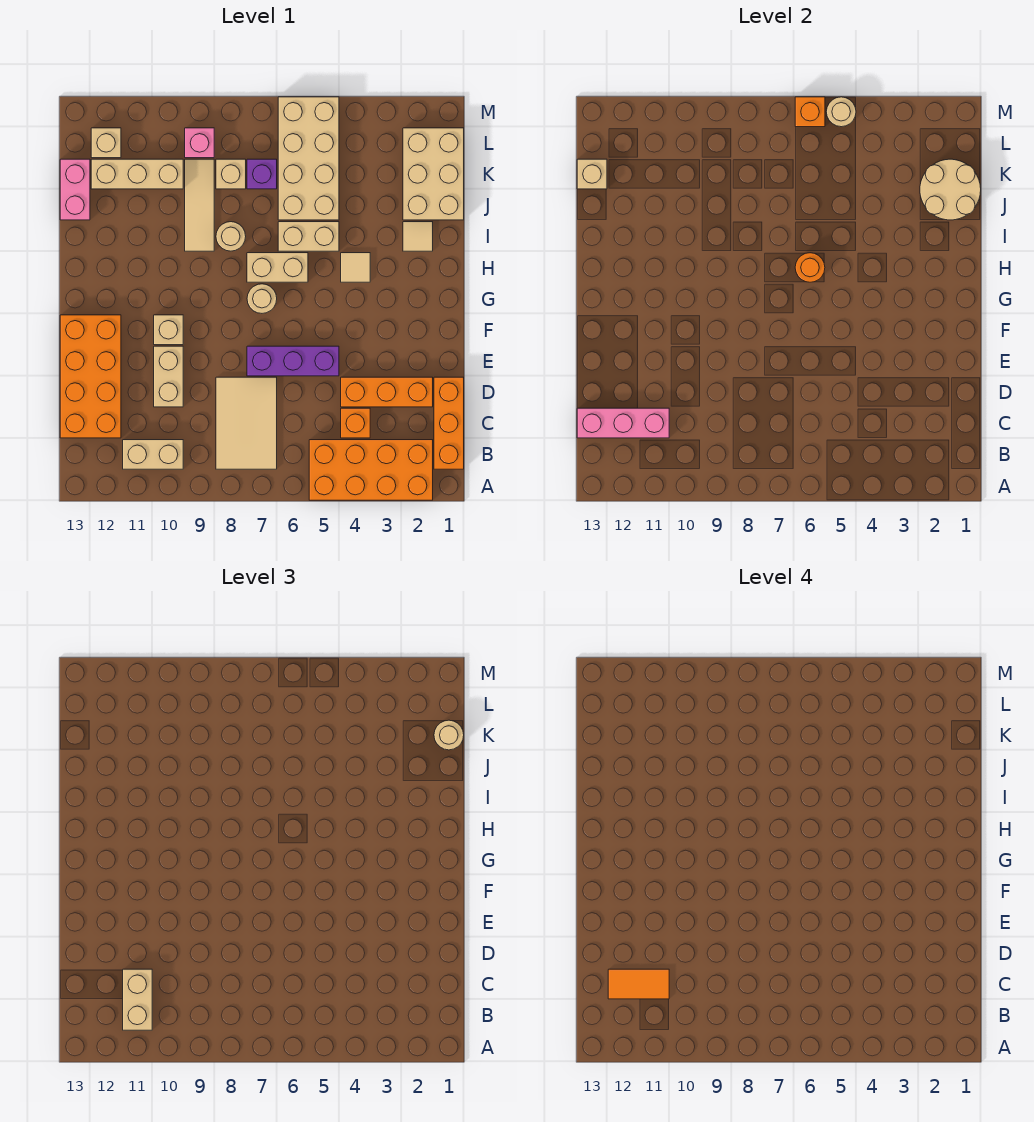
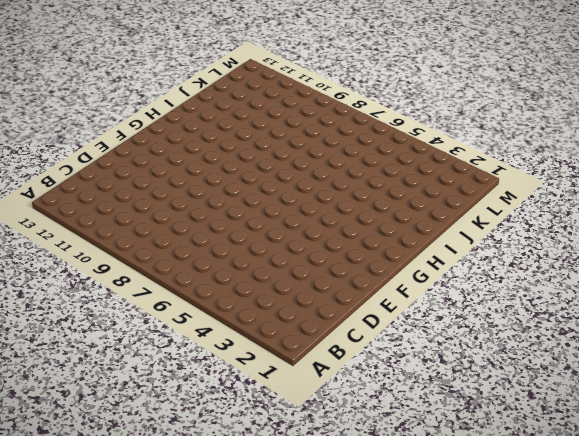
none -> orange brick A2:B5 level 1
none -> orange brick B1:D1 level 1
none -> tan tile B7:D8 level 1
none -> tan brick B10:B11 level 1

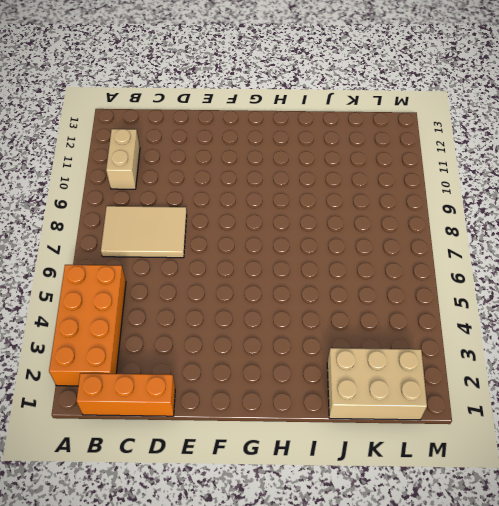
none -> orange brick C4 level 1
none -> orange brick C12:F13 level 1
none -> orange brick D2:D4 level 1
none -> tan brick D10:E10 level 1

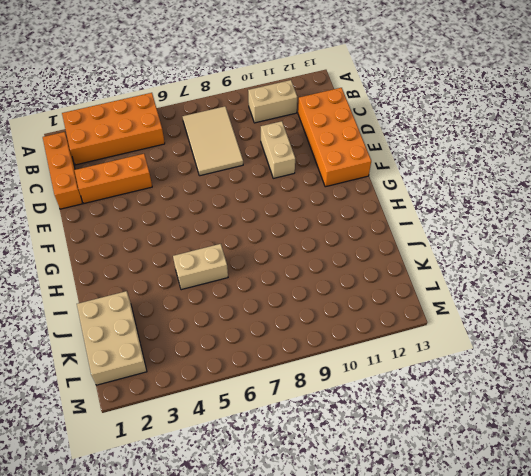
none -> orange brick C4 level 1
none -> purple brick E5:E7 level 1
none -> tan brick F10 level 1
none -> tan round brick G7 level 1

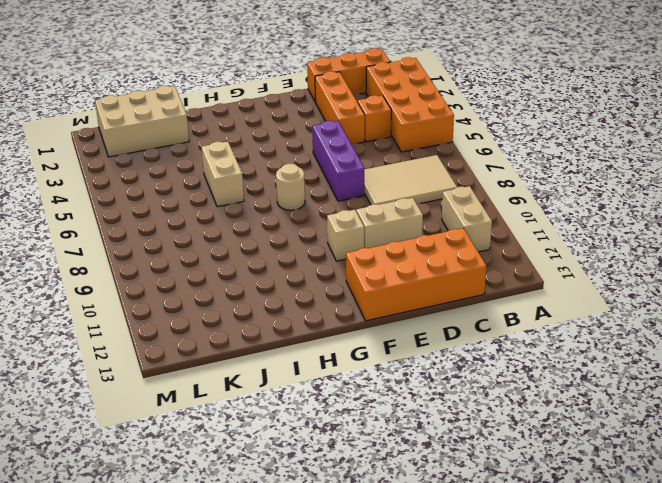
none -> tan tile H4 level 1
none -> tan brick H6:H7 level 1
none -> tan tile I2 level 1
none -> tan round brick I8 level 1

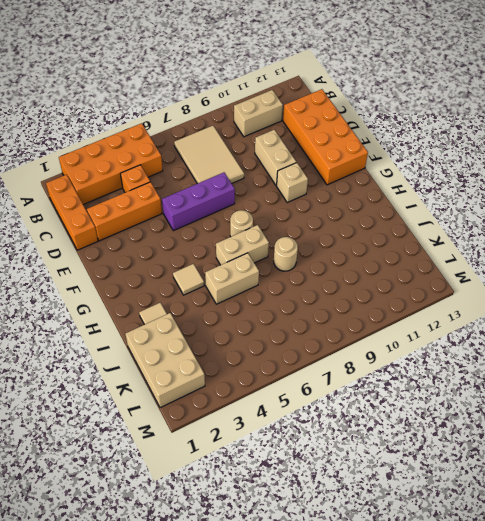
none -> tan tile I9:K9 level 1
none -> tan brick J5:M6 level 1
none -> pink brick J13:K13 level 1
none -> purple brick K7 level 1

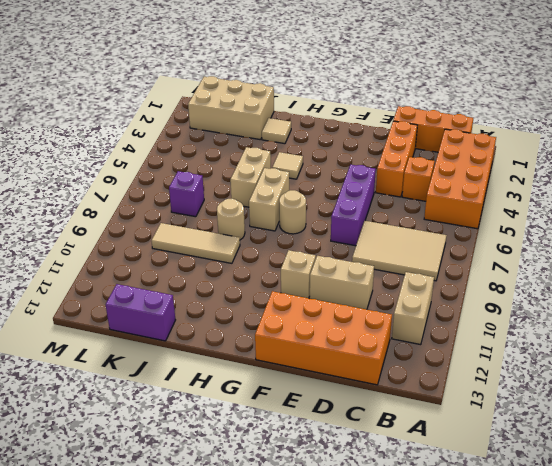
purple brick J13:K13 level 1 -> pink brick J13:K13 level 1
none -> tan brick J5:M6 level 1
none -> tan brick K8 level 1
none -> tan brick K10:K12 level 1
none -> pink brick L9 level 1

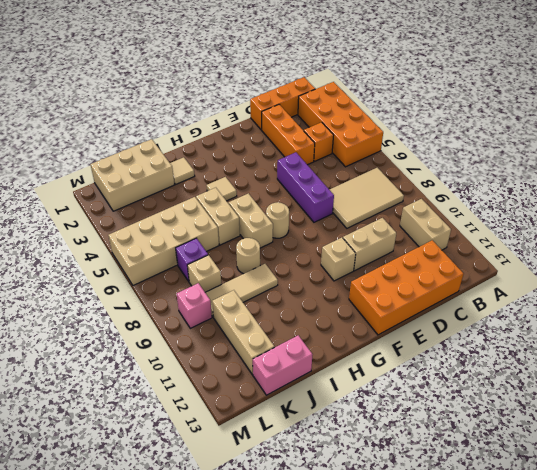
none -> tan brick L12 level 1
none -> pink brick C11:C13 level 2
none -> orange round brick H6 level 2
none -> tan round brick J1:K2 level 2

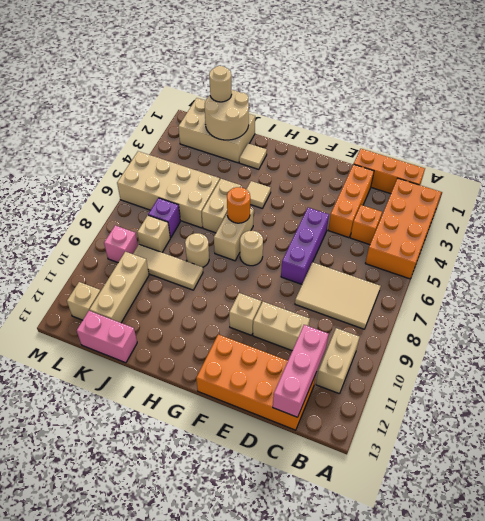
none -> tan brick K13 level 2
none -> tan round brick M5 level 2
none -> orange brick M6 level 2
none -> tan brick B11:C11 level 3

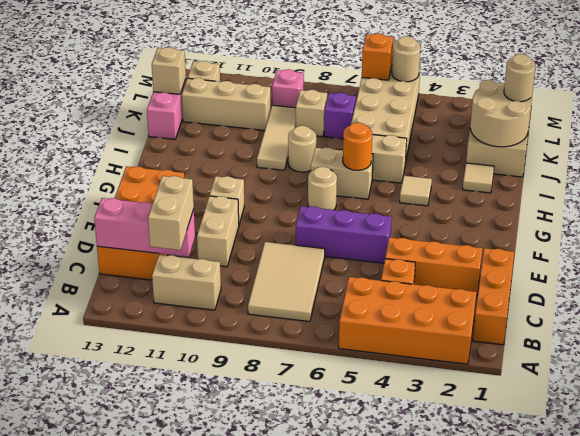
none -> orange tile C11:C12 level 4

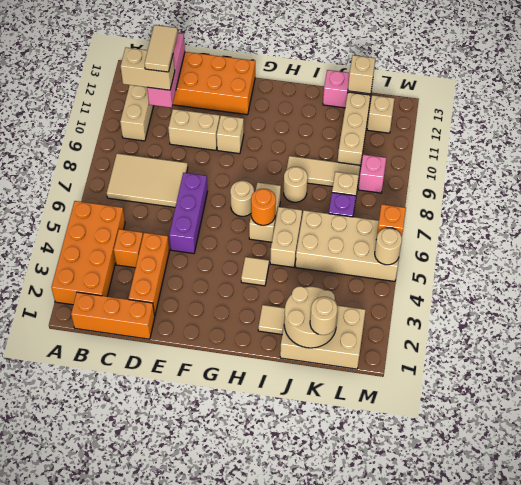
tan tile C11:C12 level 4 -> orange tile C11:C12 level 4

